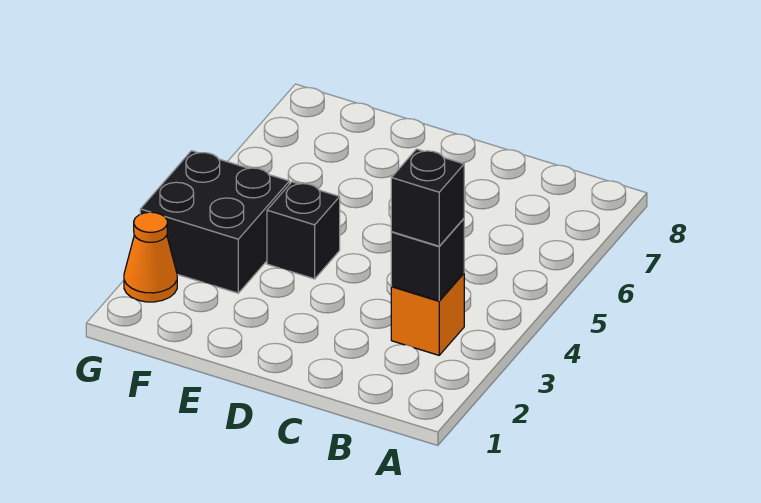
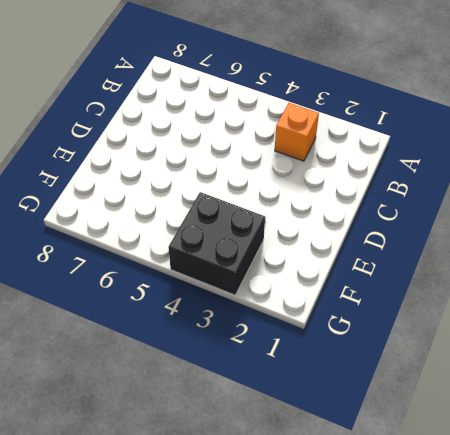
none -> black brick E4 level 1
none -> orange cone G2 level 1

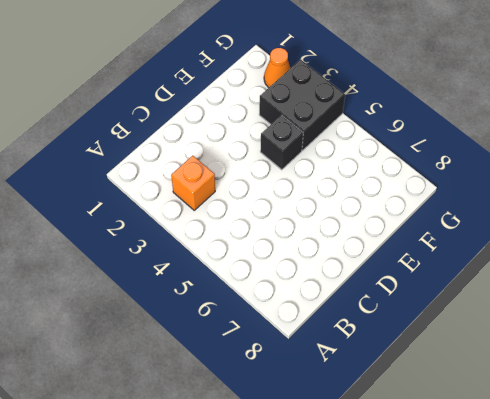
none -> black brick B3 level 2
none -> black brick B3 level 3

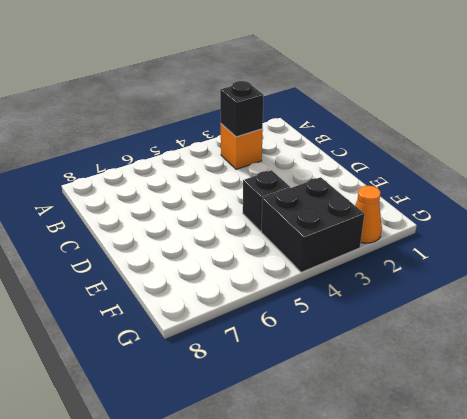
none -> black brick B3 level 3

